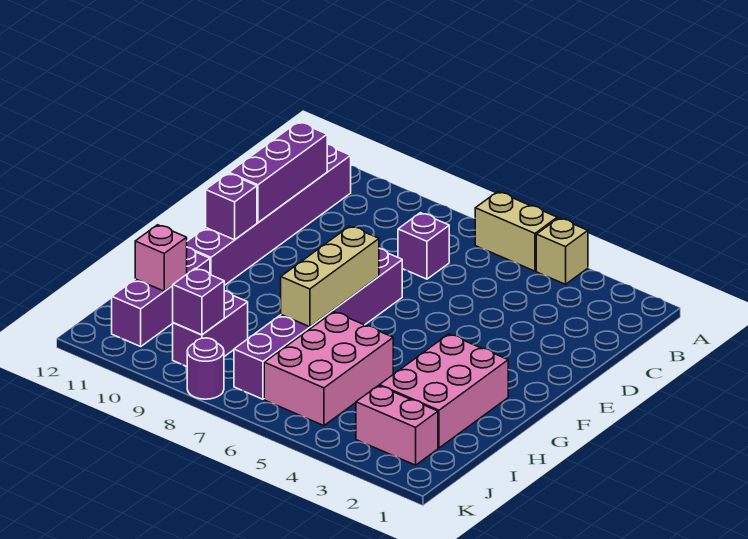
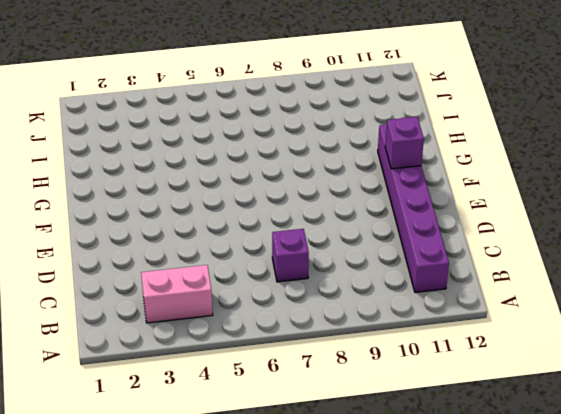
pink brick B3:B4 level 1 -> pink brick J2:J3 level 1
none -> tan brick A4 level 1
none -> tan brick A5:A6 level 1
none -> purple brick E7:J7 level 1

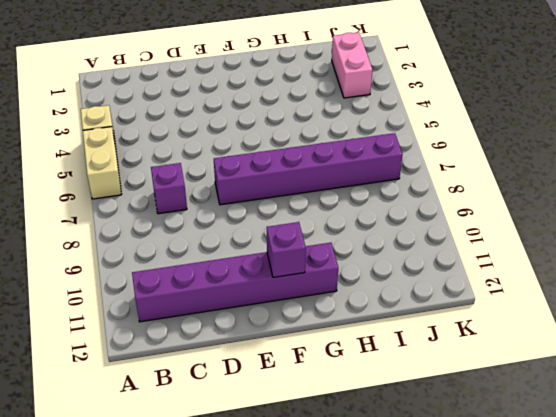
none -> pink brick G2:I3 level 1
none -> pink brick H5:J6 level 1
none -> purple brick H11:J11 level 1

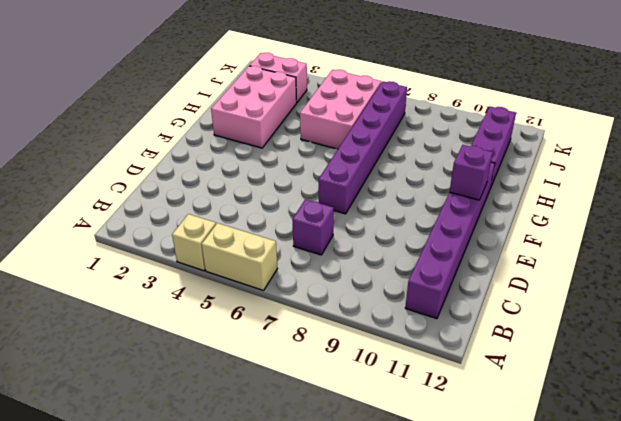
none -> purple brick I9:J9 level 1
none -> purple round brick K8 level 1
none -> purple brick C11:E11 level 2

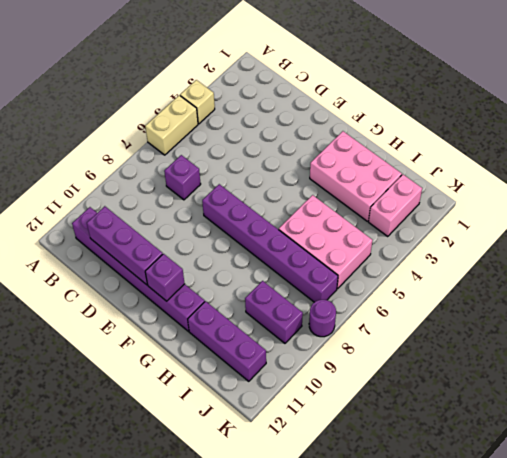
none -> tan brick F7:H7 level 2
none -> pink brick I11 level 2
none -> purple brick J9 level 2

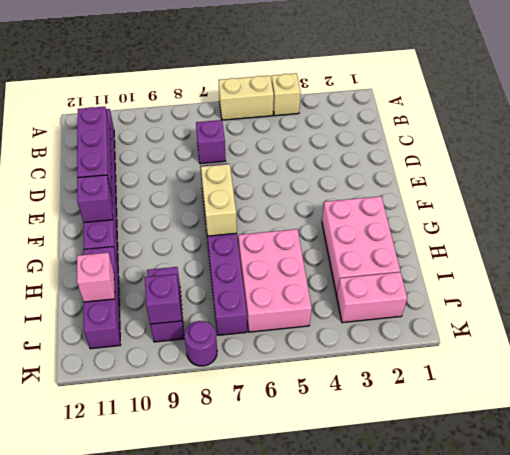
tan brick F7:G7 level 2 -> tan brick F7:H7 level 2

